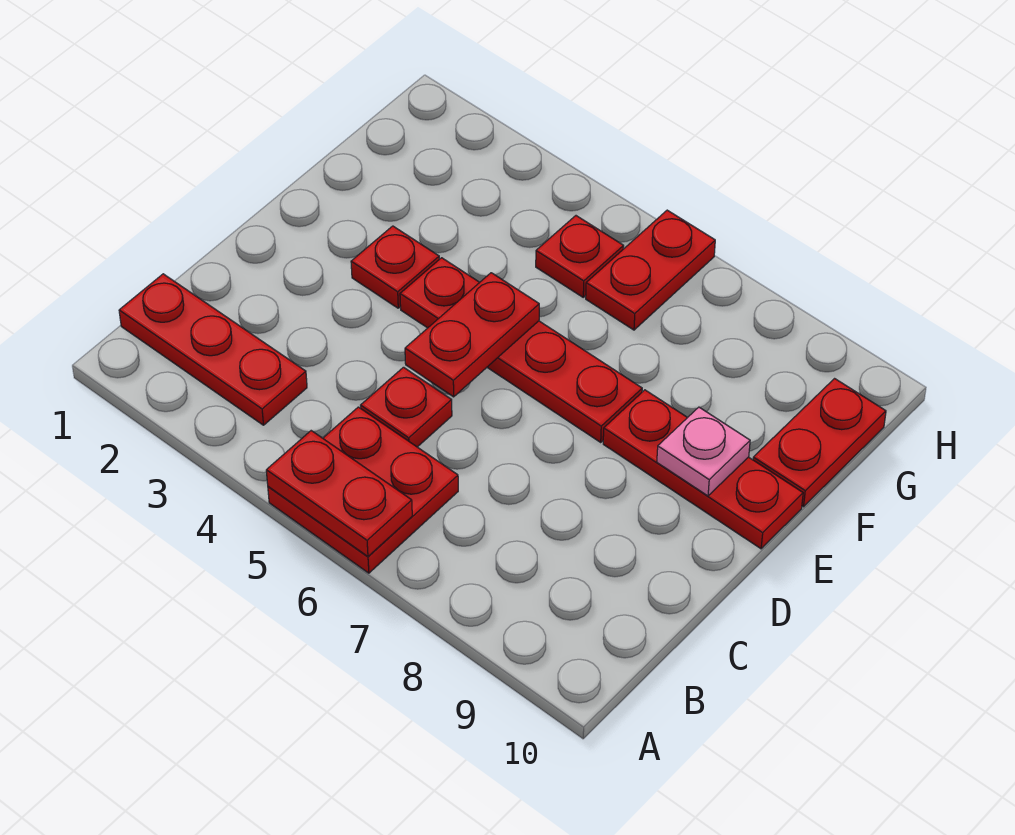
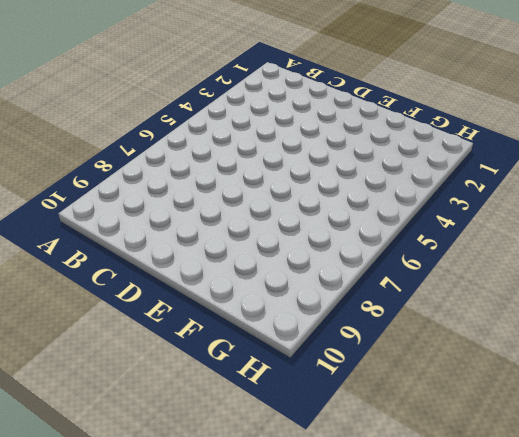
none -> red plate A5:B6 level 1
none -> red plate B1:B3 level 1
none -> red plate C5 level 1

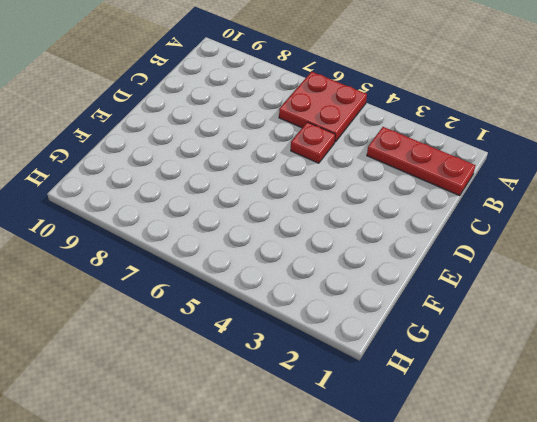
none -> red plate E3 level 1
none -> red plate E4:E7 level 1
none -> red plate E8:E10 level 1

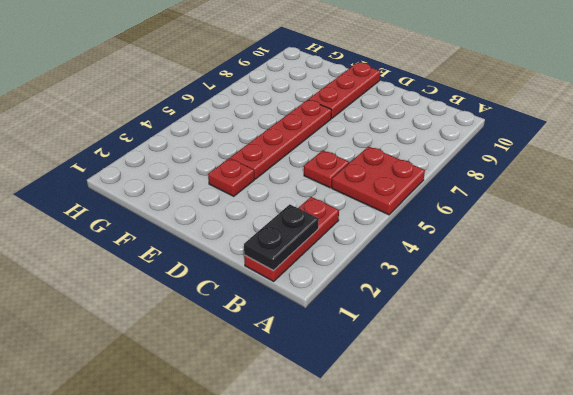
black plate B1:B2 level 2 -> none
none -> red plate F10:G10 level 1
none -> red plate G5 level 1
none -> red plate G6:H6 level 1

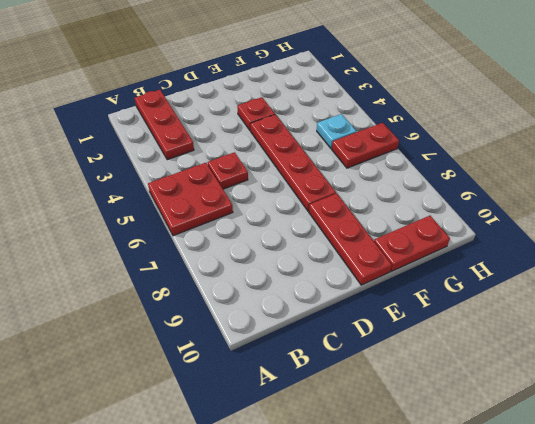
cyan plate G5 level 1 -> red plate G5 level 1
none -> red plate A5:A6 level 2
none -> red plate D5:E5 level 2
none -> pink plate E9 level 2

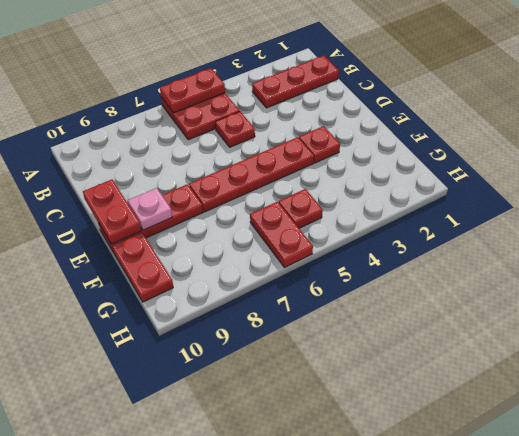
red plate D10:E10 level 2 -> red plate D5:E5 level 2

